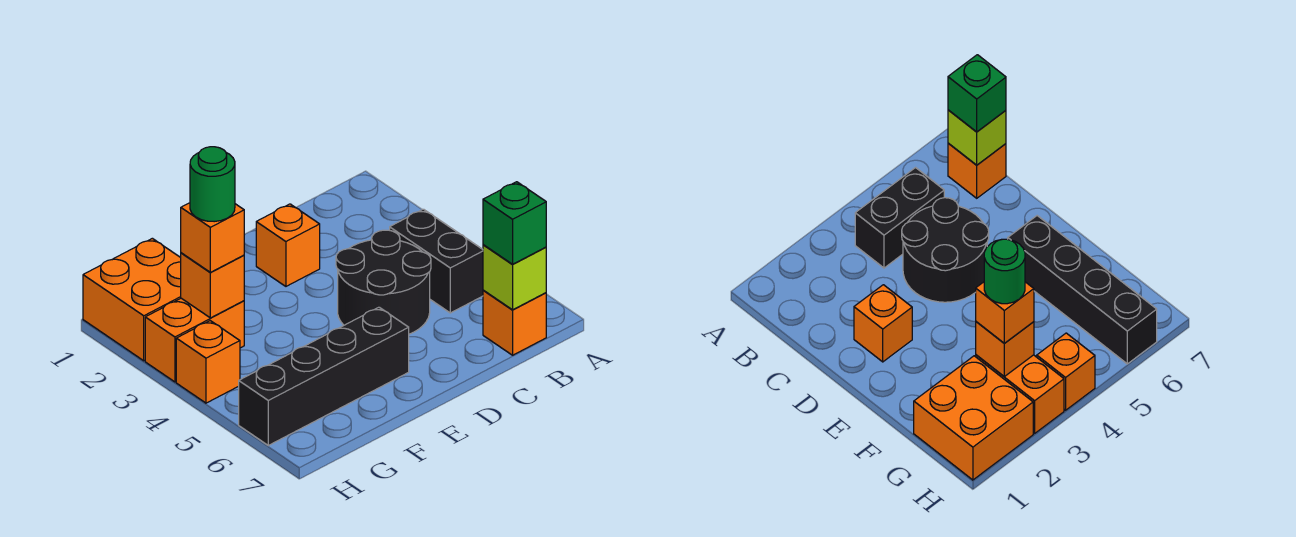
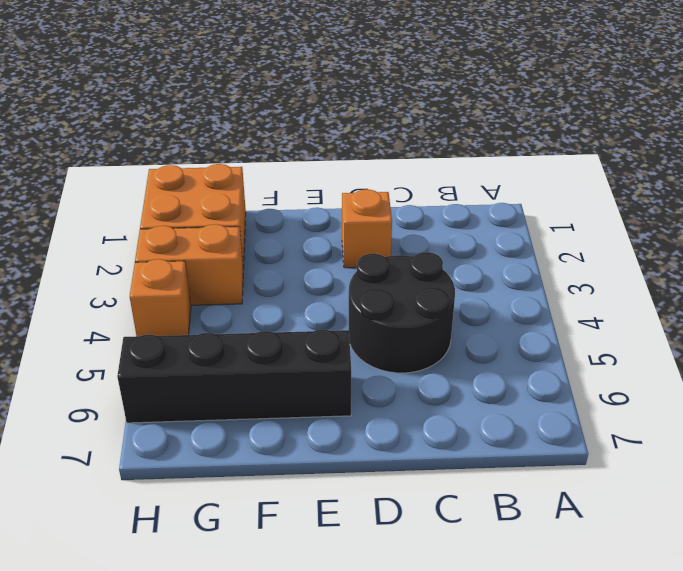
none -> black brick B4:B5 level 1
none -> orange brick B7 level 1
none -> lime brick B7 level 2

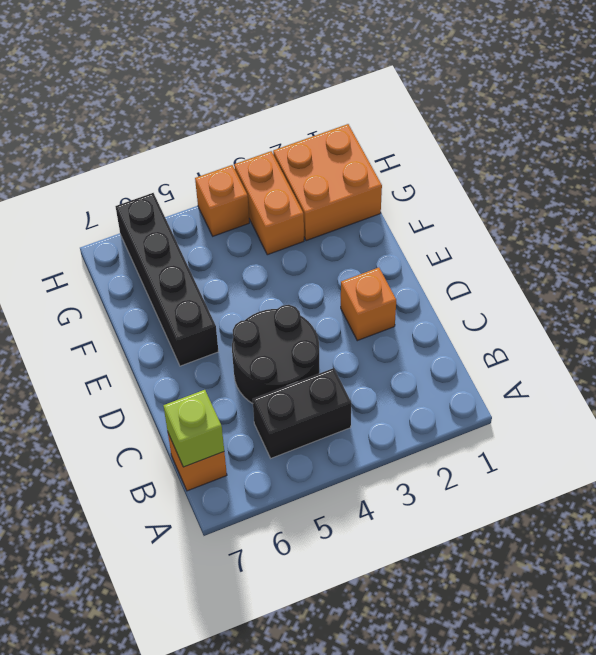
none -> orange brick G3 level 2
none -> green brick B7 level 3
none -> orange brick G3 level 3

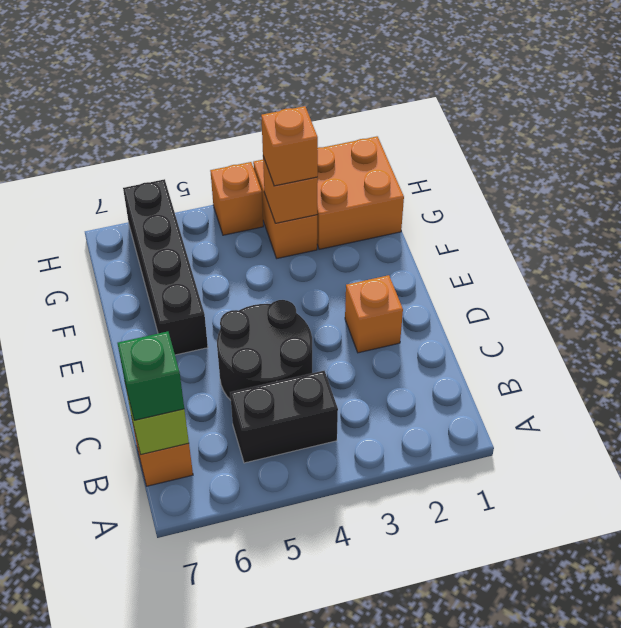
none -> green round brick G3 level 4

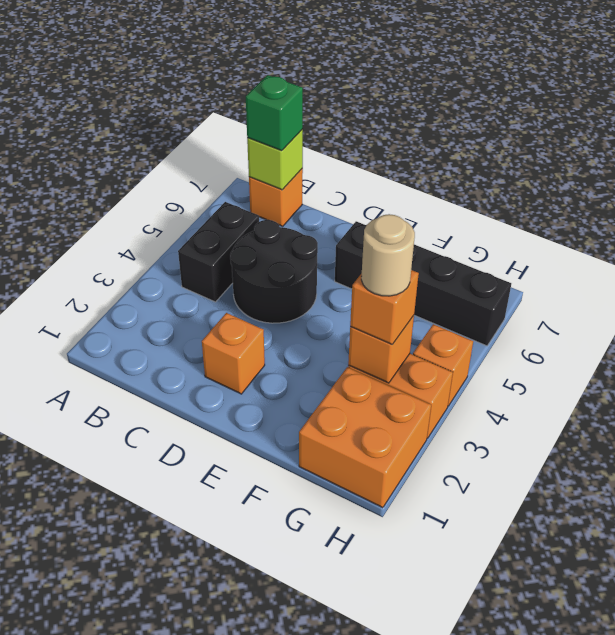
tan round brick G3 level 4 -> green round brick G3 level 4

